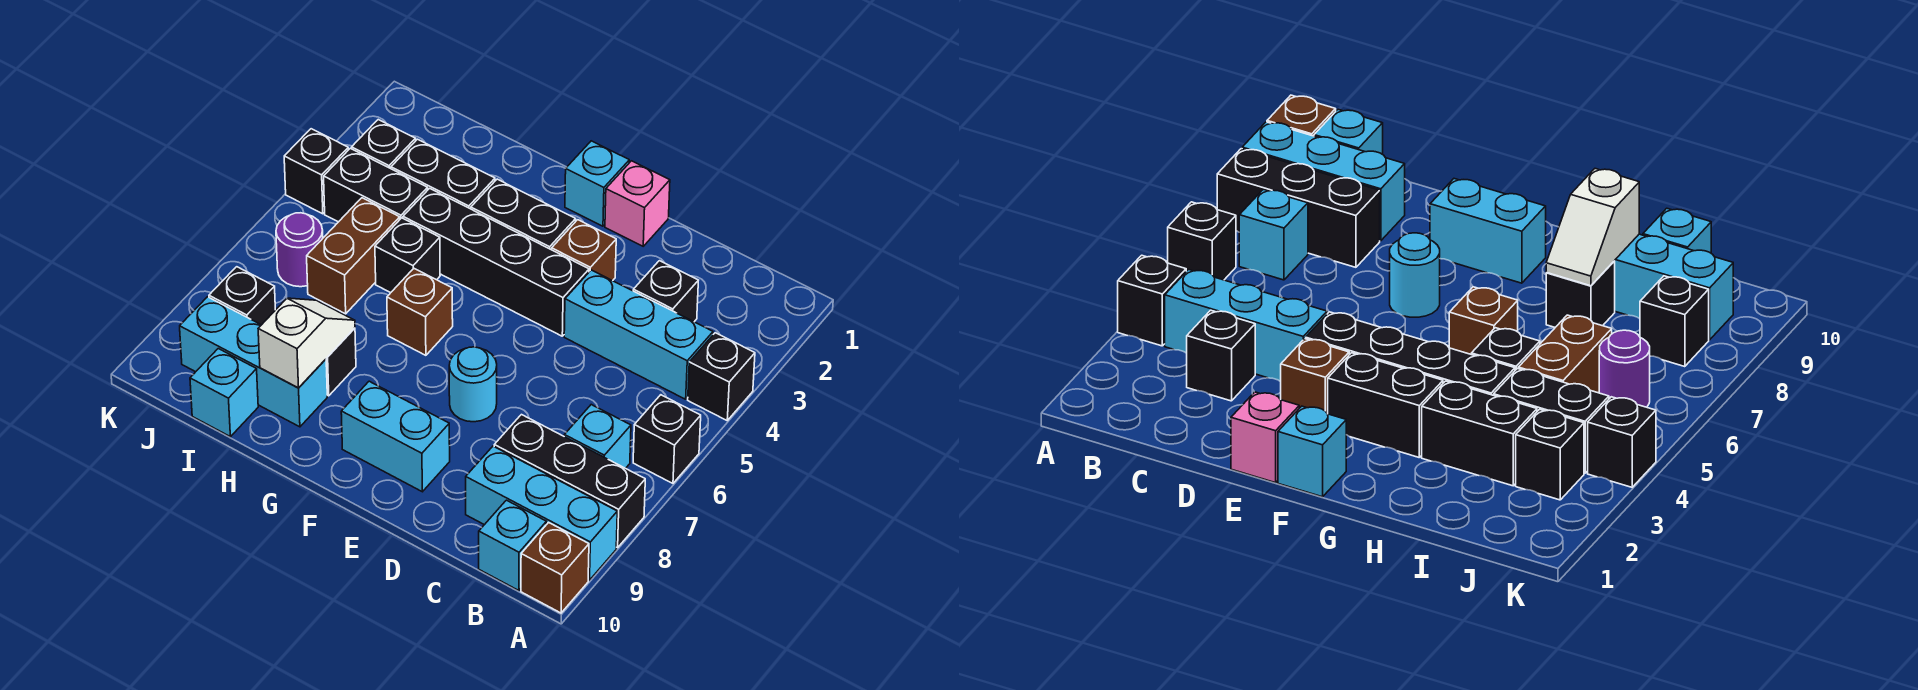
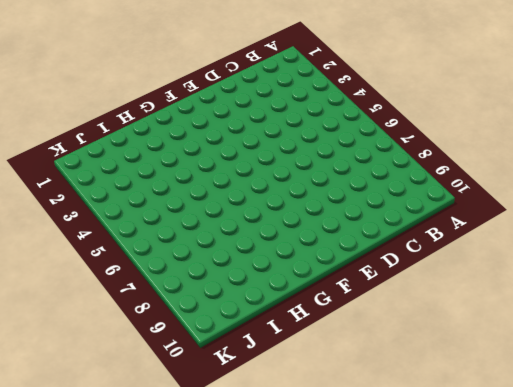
none -> black brick A4 level 1
none -> black brick A6 level 1
none -> black brick A8:C8 level 1

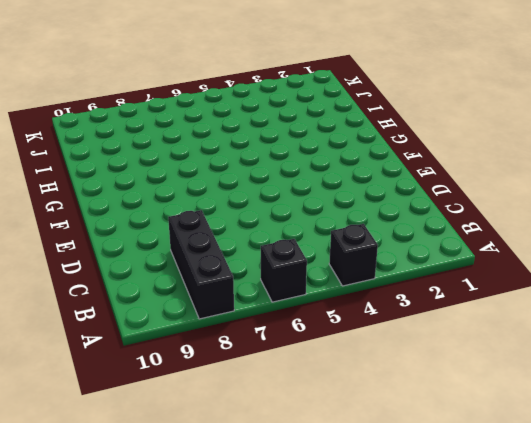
none -> cyan brick A9:C9 level 1
none -> brown brick A10 level 1
none -> cyan brick B4:D4 level 1

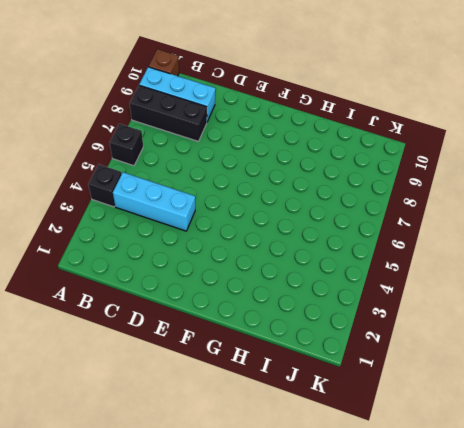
none -> cyan brick B7 level 1
none -> cyan brick B10 level 1
none -> black brick C3 level 1

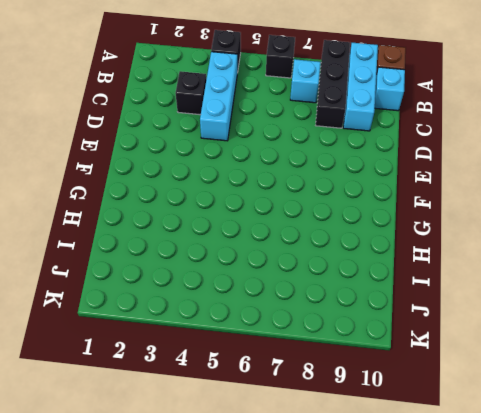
none -> pink brick E1 level 1
none -> brown brick E3 level 1
none -> black brick E4:H4 level 1

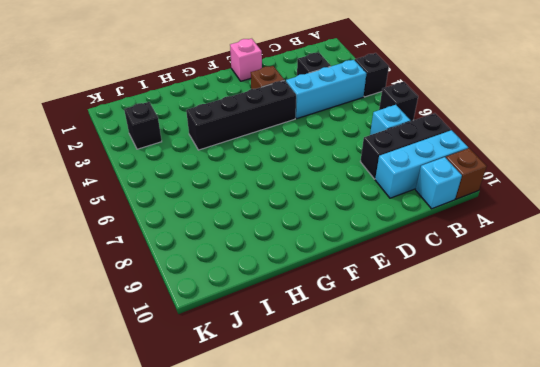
none -> cyan round brick E7 level 1
none -> cyan brick E9:F9 level 1
none -> cyan brick F1 level 1

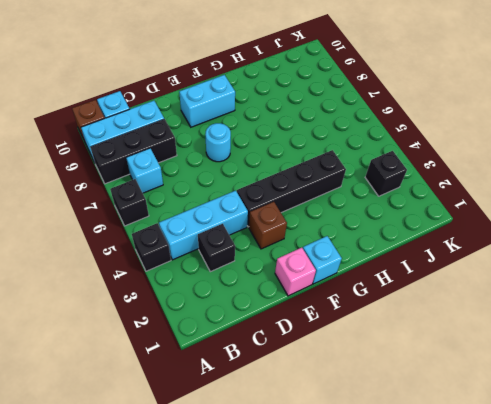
none -> black brick F3:G3 level 1
none -> brown brick G6 level 1
none -> black brick H3:I3 level 1

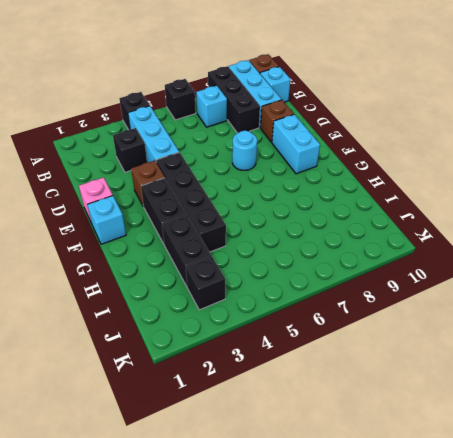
brown brick D9 level 1 -> brown brick G6 level 1
none -> black brick H5 level 1
none -> black brick H8 level 1
none -> cyan brick H9:J9 level 1

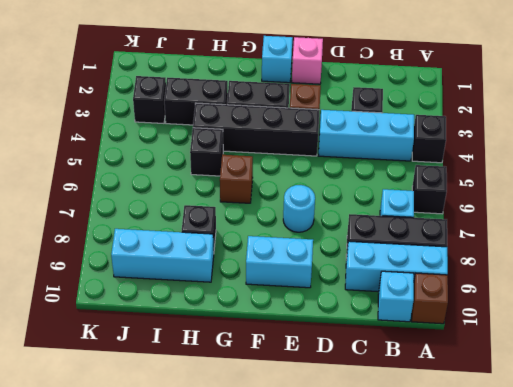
none -> black brick I4:J4 level 1
none -> brown brick I5:I6 level 1
none -> cyan brick I10 level 1

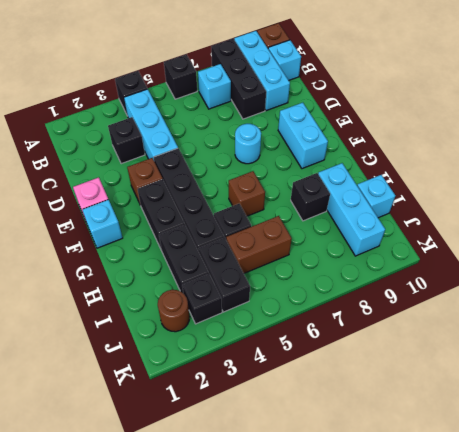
brown round brick J2 level 1 -> none
none -> purple round brick J6 level 1
none -> black brick J8 level 1
none -> black brick K4 level 1

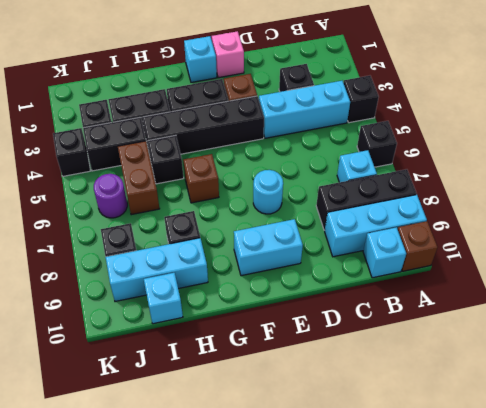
none -> white slope H8:H9 level 2 top 9

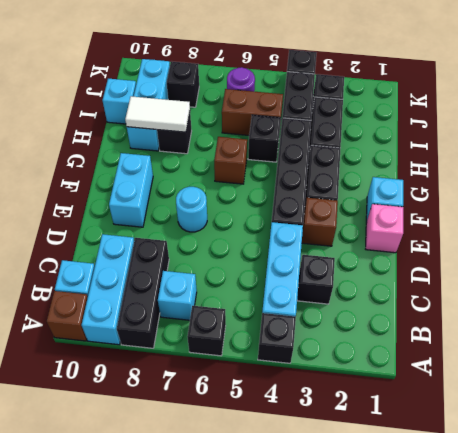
white tile H8:H9 level 2 -> white slope H8:H9 level 2 top 9

